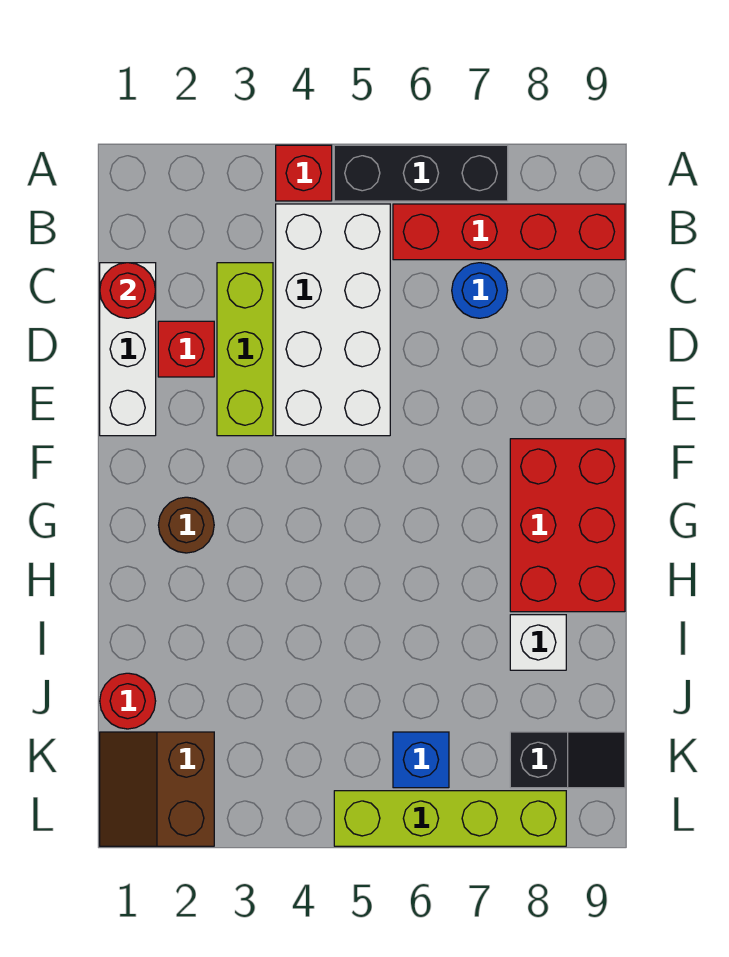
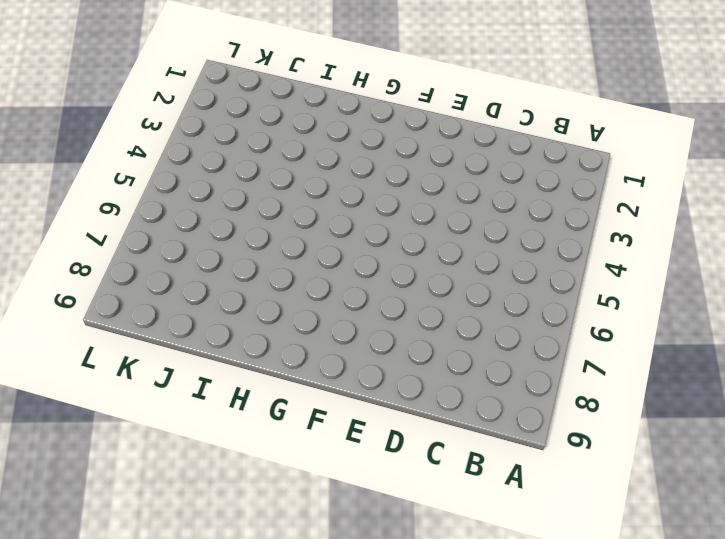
none -> red brick A4 level 1
none -> black brick A5:A7 level 1
none -> white brick B4:E5 level 1

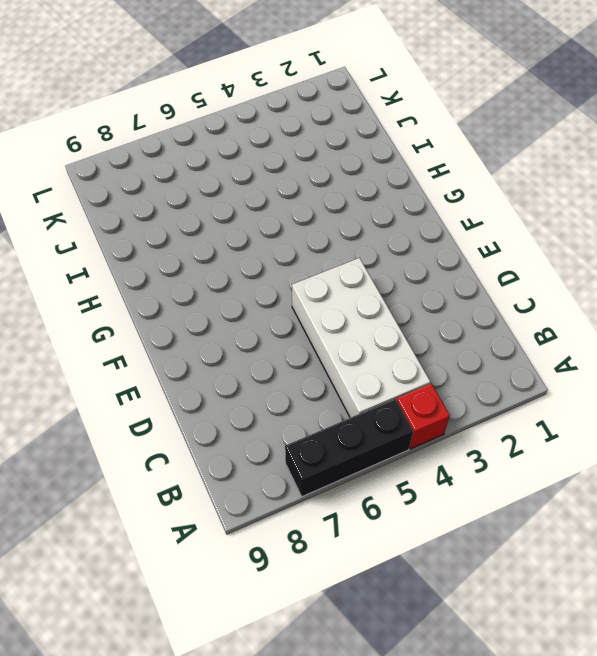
none -> red brick B6:B9 level 1
none -> white brick C1:E1 level 1
none -> lime brick C3:E3 level 1

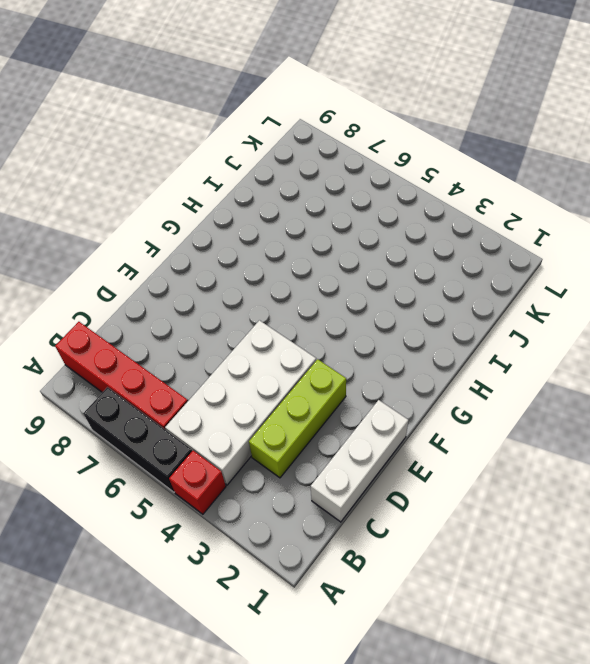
none -> blue round brick C7 level 1
none -> red brick D2 level 1
none -> red brick F8:H9 level 1

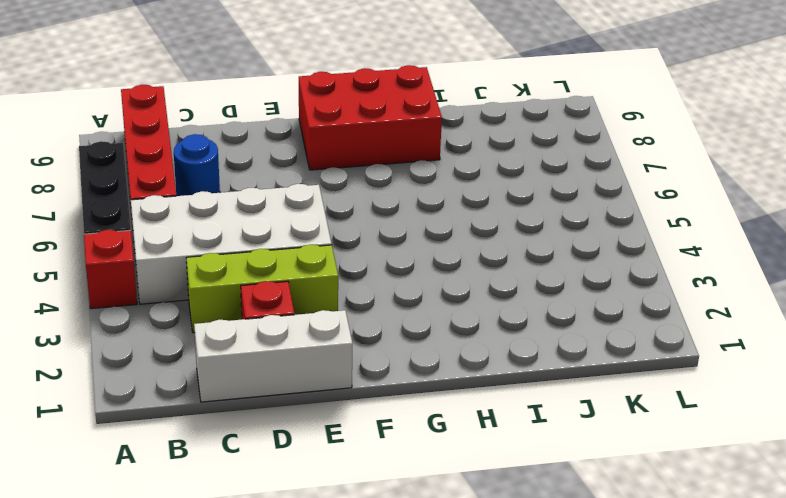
none -> brown round brick G2 level 1
none -> white brick I8 level 1
none -> red round brick J1 level 1

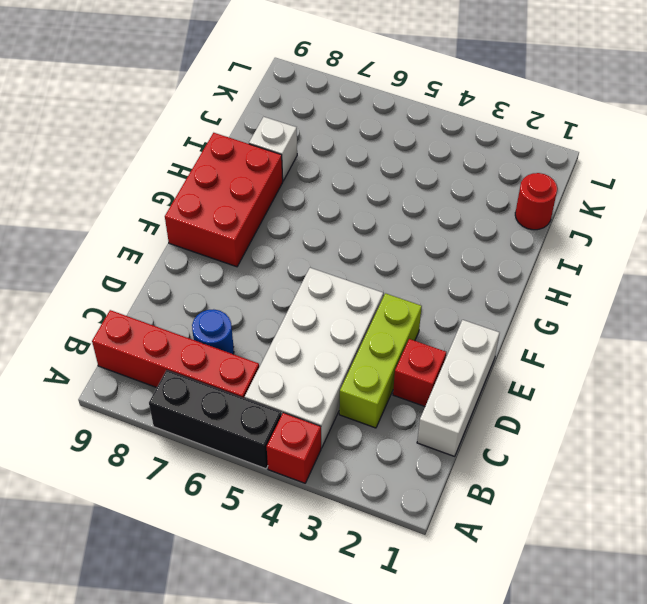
none -> brown round brick G2 level 1
none -> brown slope K1:L2 level 1 top 2
none -> blue brick K6 level 1

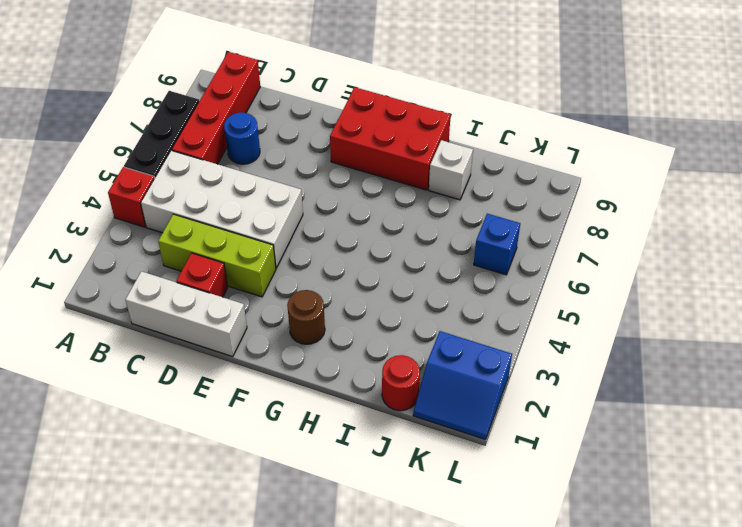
blue slope K1:L2 level 1 top 2 -> brown slope K1:L2 level 1 top 2
none -> black slope K8:K9 level 1 top 8
none -> lime brick L5:L8 level 1
none -> red round brick C1 level 2

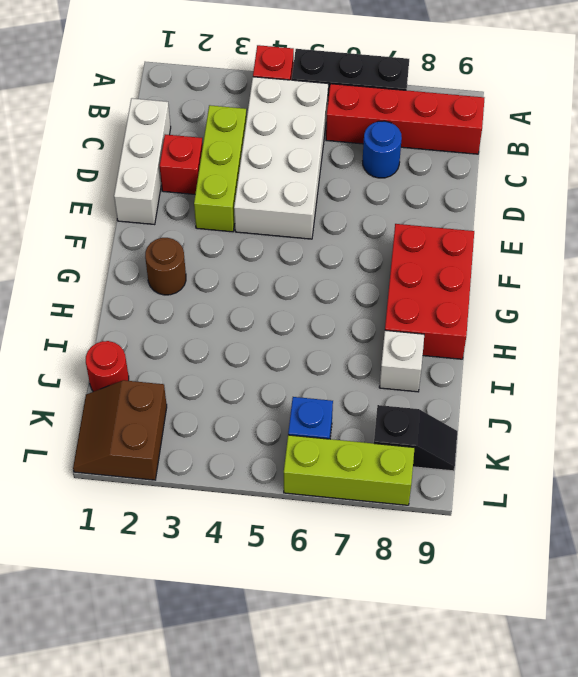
lime brick L6:L8 level 1 -> lime brick L5:L8 level 1
none -> red round brick C1 level 2

